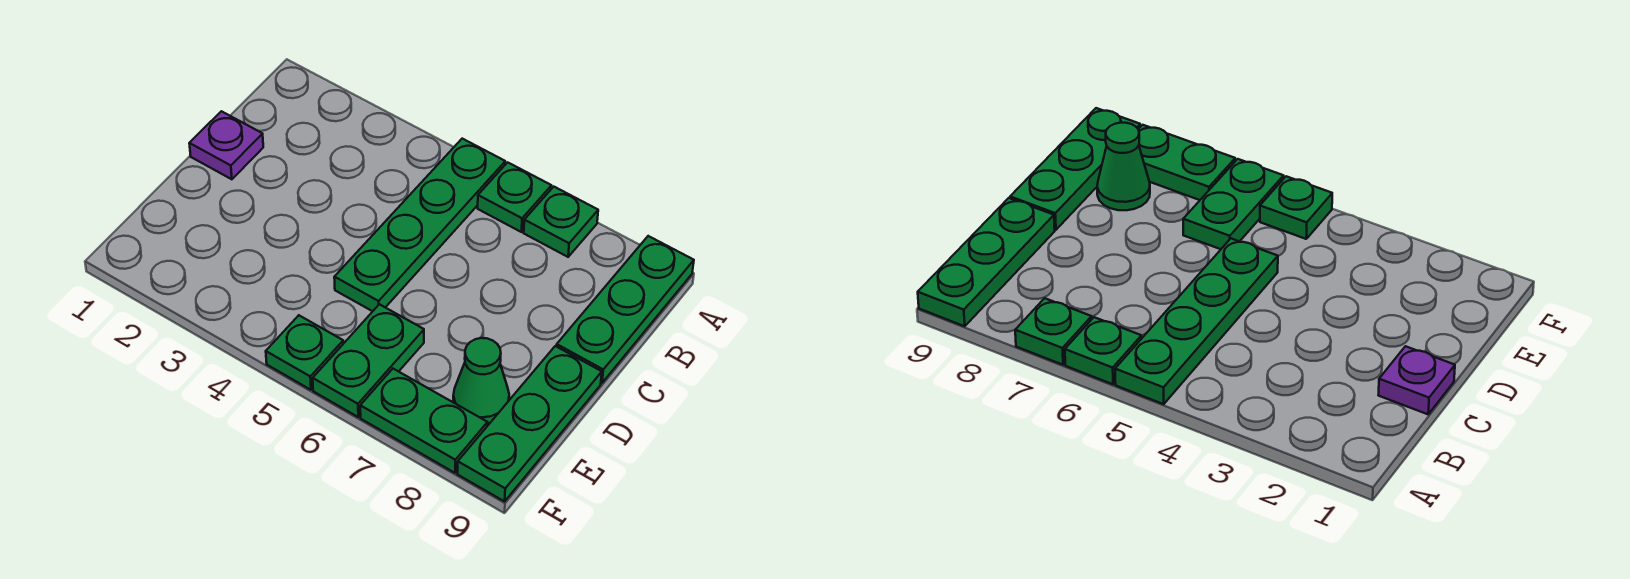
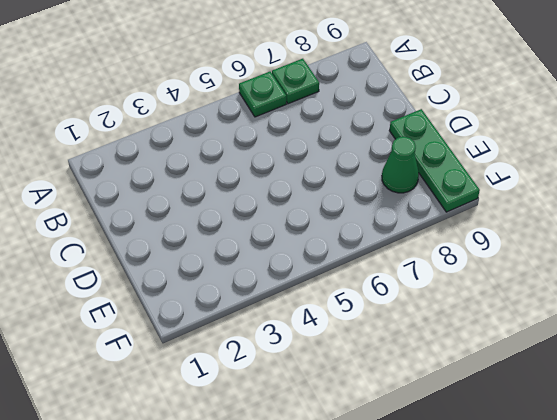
none -> green plate A5:D5 level 1
none -> green plate A9:C9 level 1

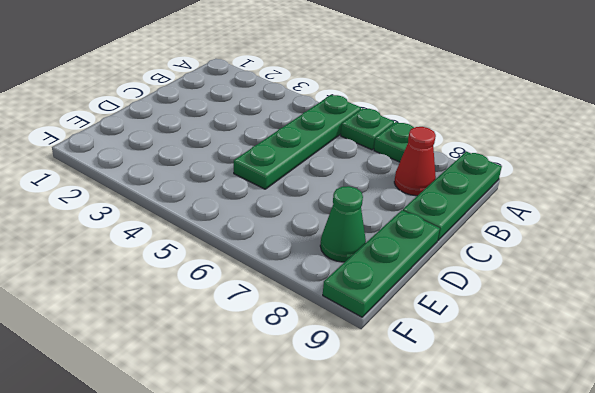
red cone B8 level 1 -> none
none -> purple plate C1 level 1
none -> green plate E6:F6 level 1

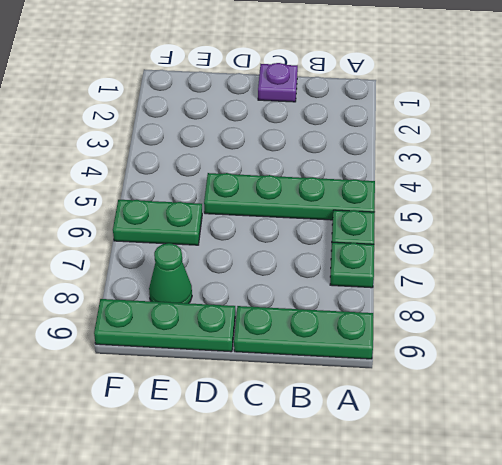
none -> green plate F5 level 1
none -> green plate F7:F8 level 1

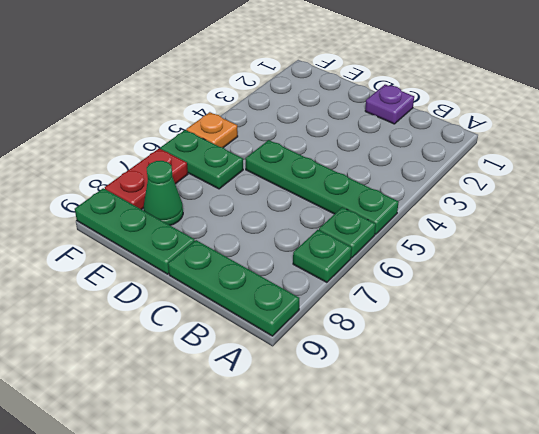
orange plate F5 level 1 -> green plate F5 level 1
red plate F7:F8 level 1 -> green plate F7:F8 level 1

